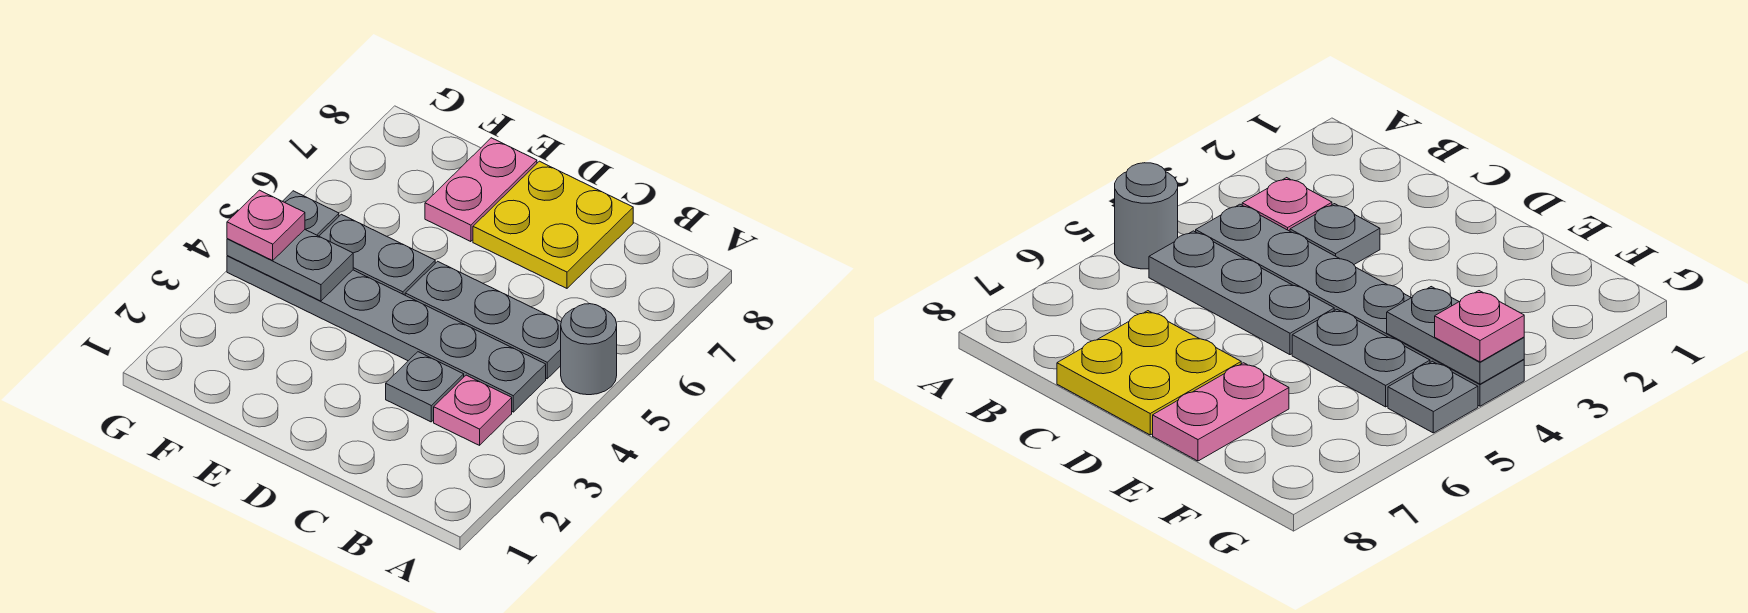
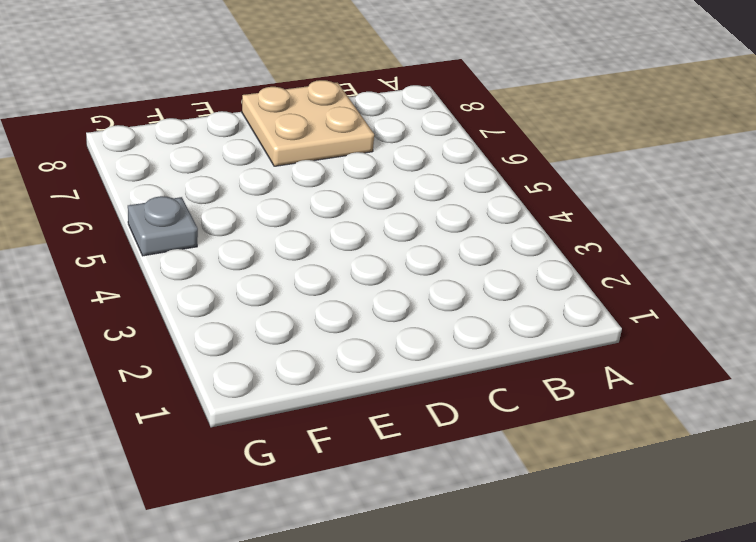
tan plate C7:D8 level 1 -> yellow plate C7:D8 level 1
none -> grey round brick A5 level 1
none -> pink plate B3 level 1

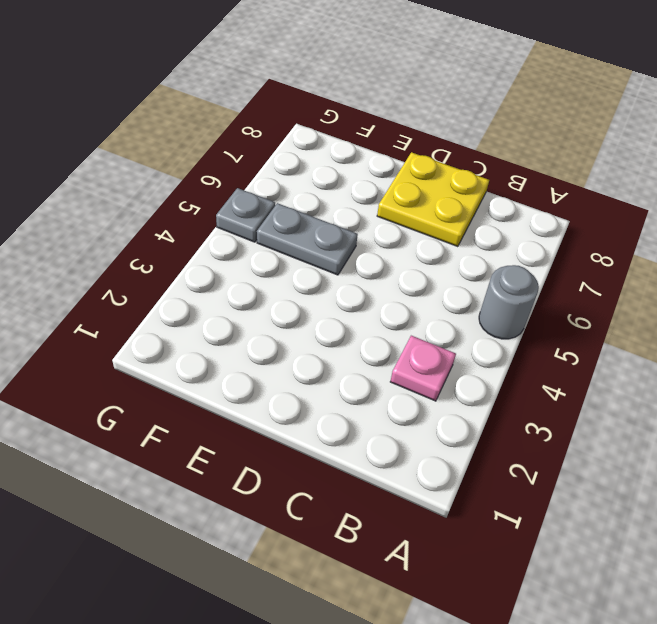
none -> grey plate B4:G4 level 1
none -> grey plate B5:D5 level 1

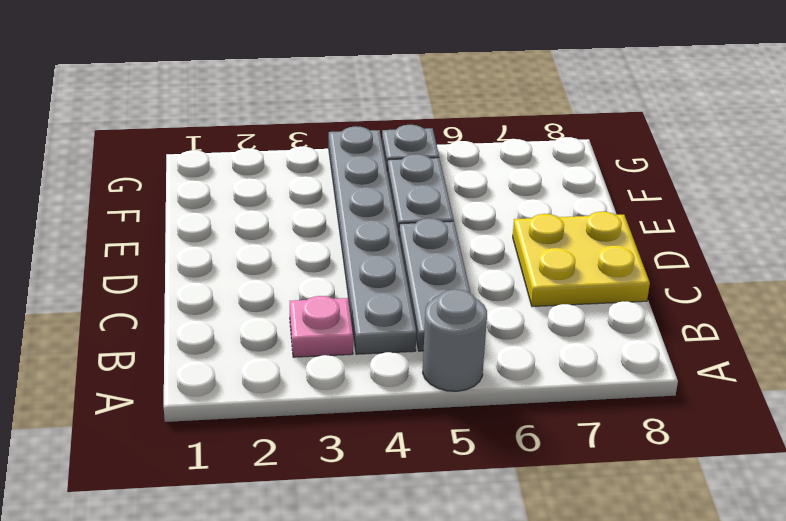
none -> grey plate C3 level 1
none -> pink plate E7:E8 level 1

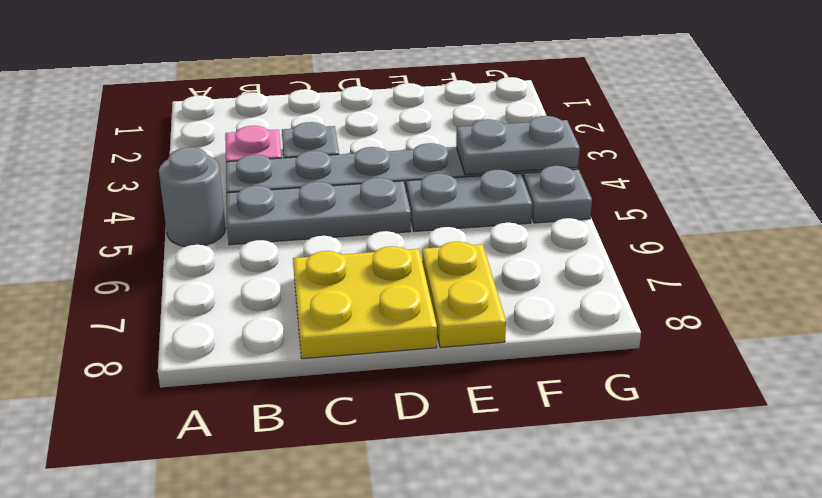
yellow plate E7:E8 level 1 -> pink plate E7:E8 level 1
none -> pink plate G4 level 3

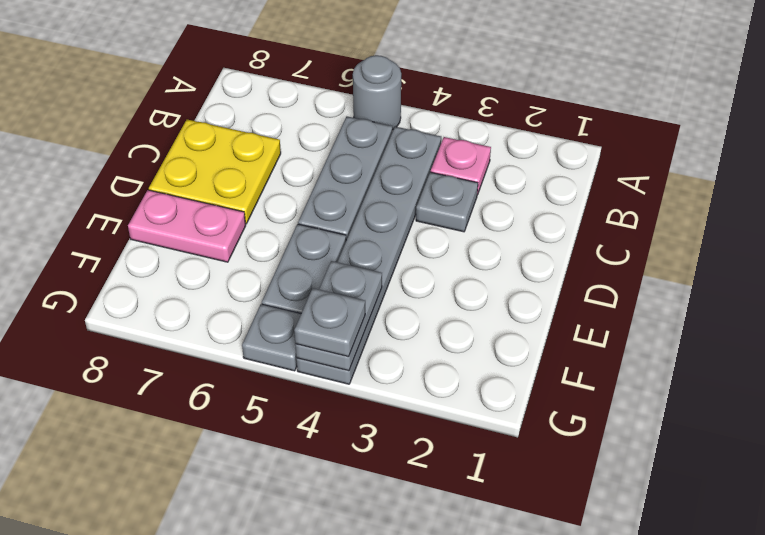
grey plate G4 level 3 -> pink plate G4 level 3

